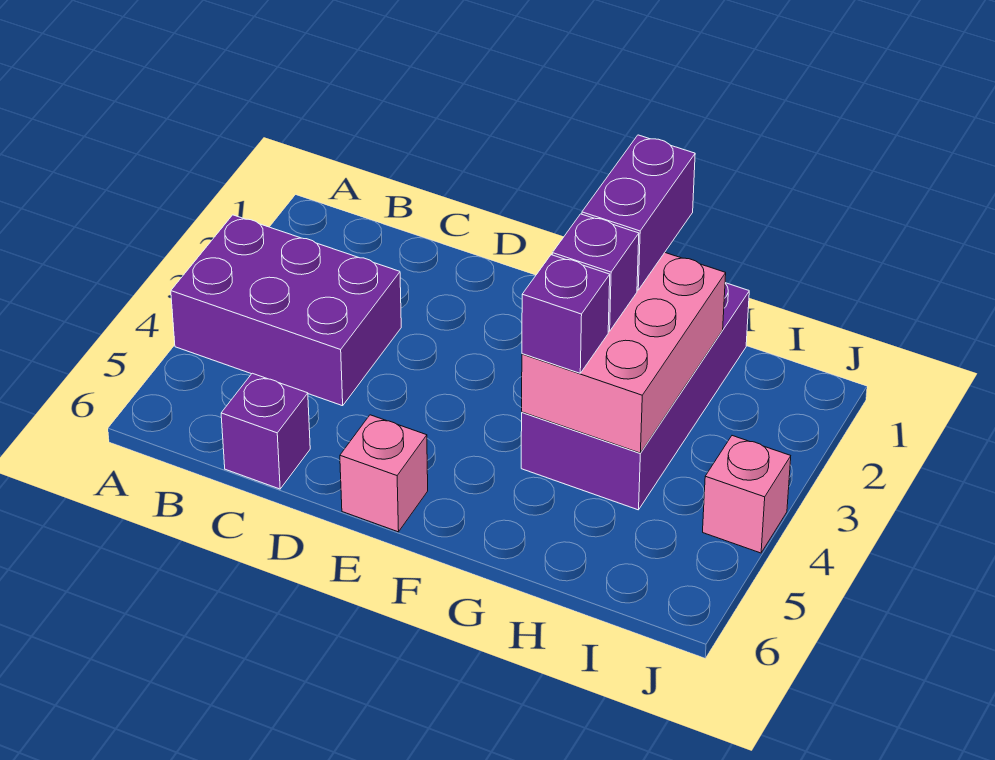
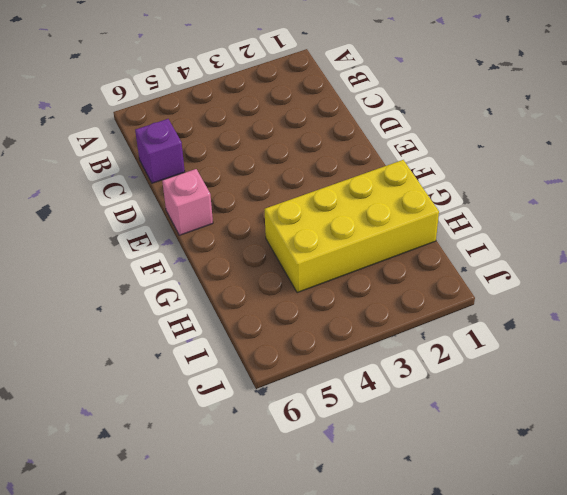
yellow brick G1:H4 level 1 -> purple brick G1:H4 level 1
none -> purple brick A3:C4 level 1
none -> pink brick J4 level 1

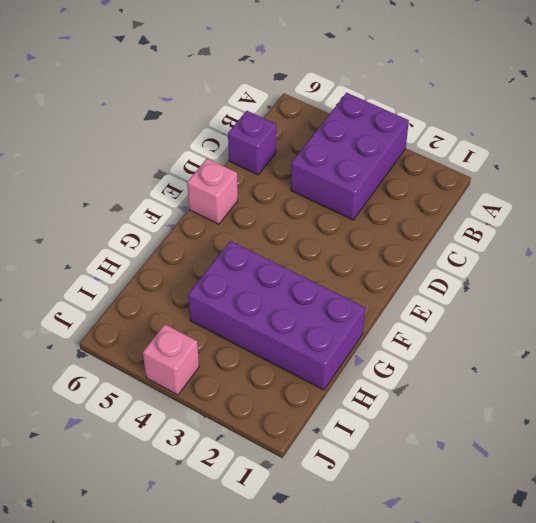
none -> pink brick G2:H4 level 2
none -> purple brick G1:G2 level 3

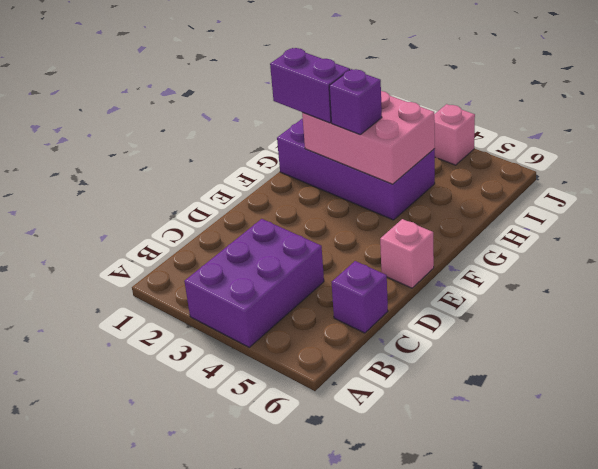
none -> purple brick G4 level 3

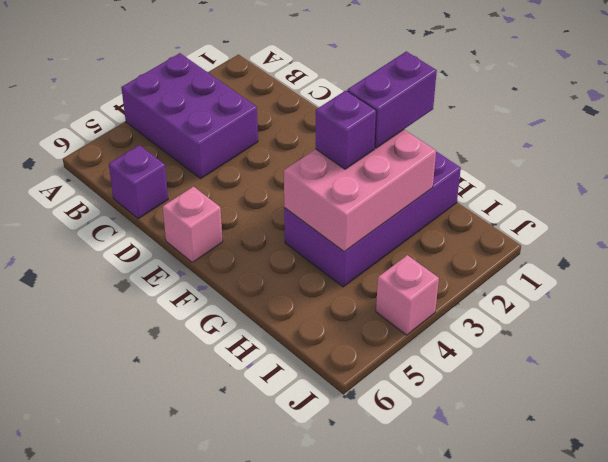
none -> purple brick G4 level 3

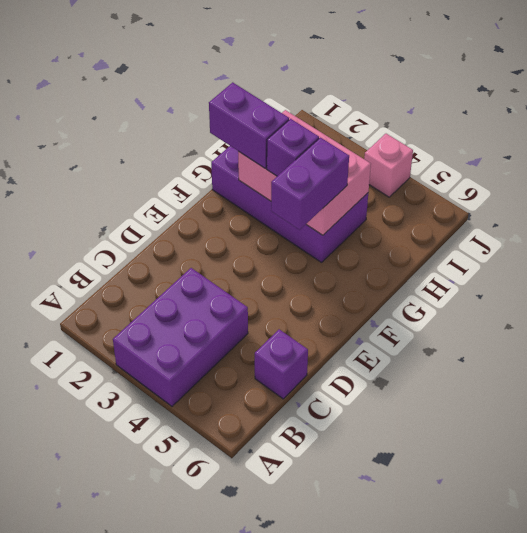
purple brick F4:G4 level 3 -> purple brick G4 level 3
none -> pink brick E6 level 1

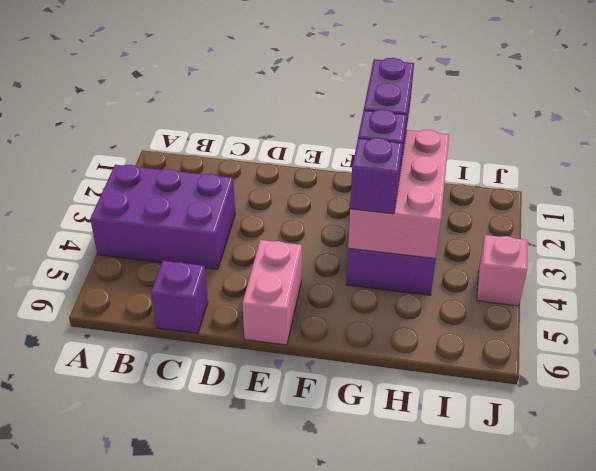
pink brick E5:E6 level 1 -> pink brick E6 level 1

